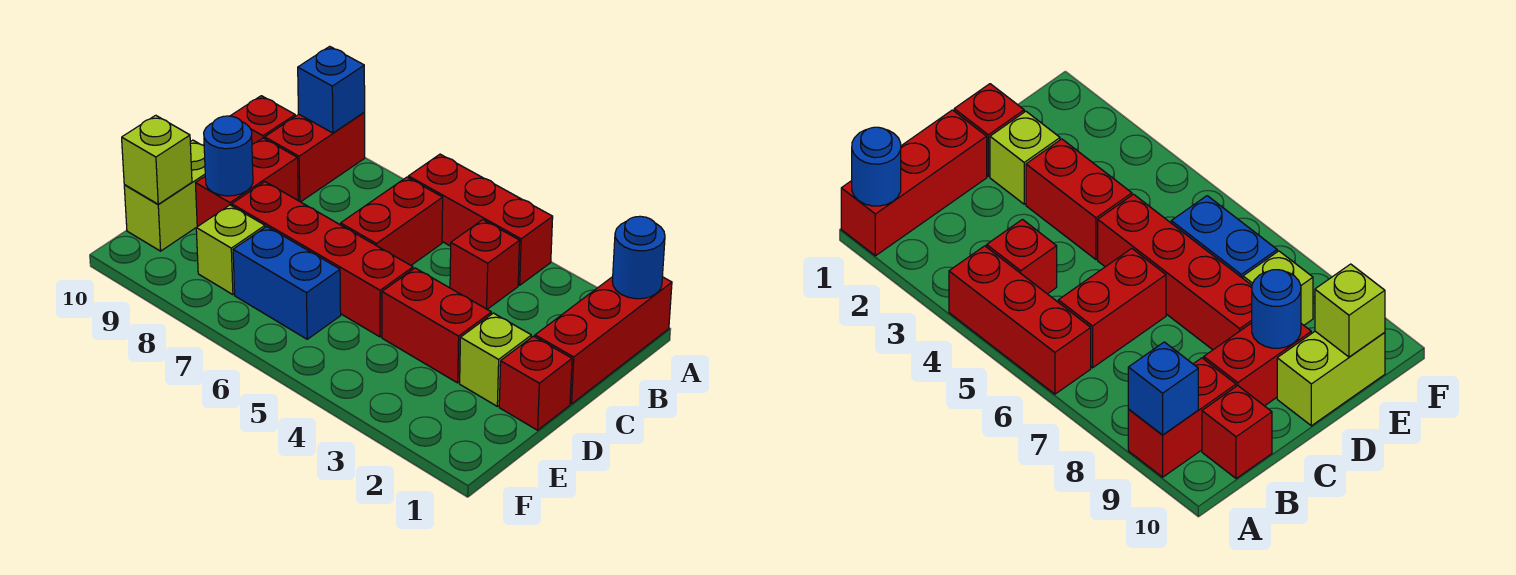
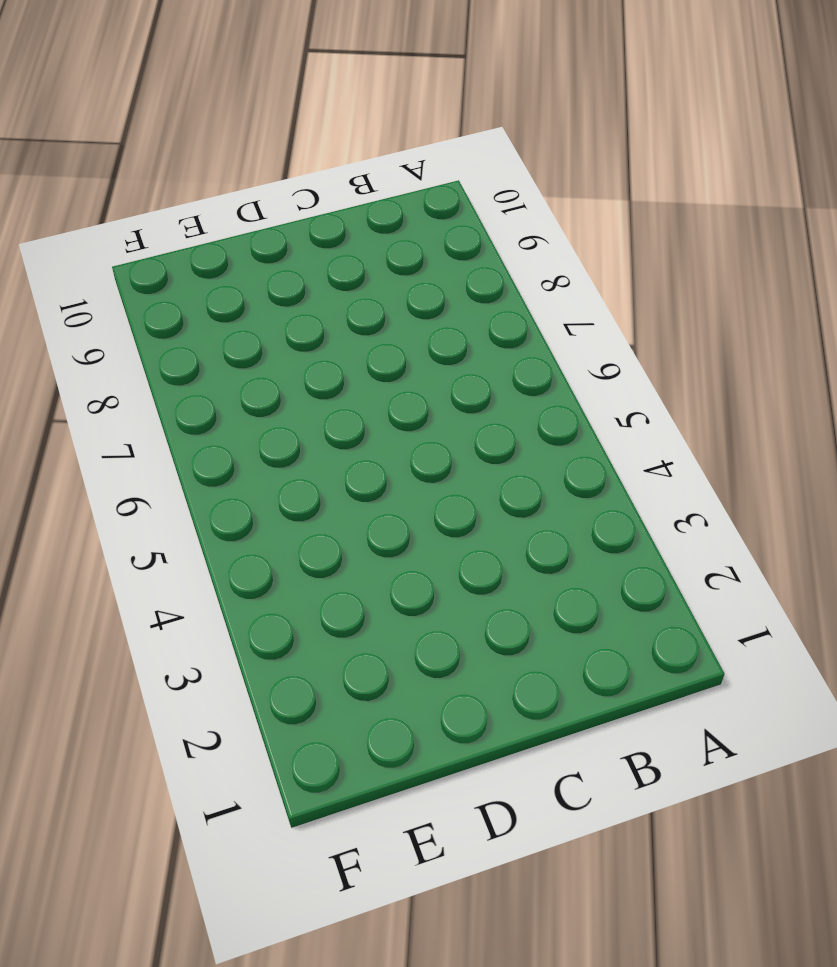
none -> red brick A1:C1 level 1
none -> red brick A4:A6 level 1
none -> red brick A9:B9 level 1

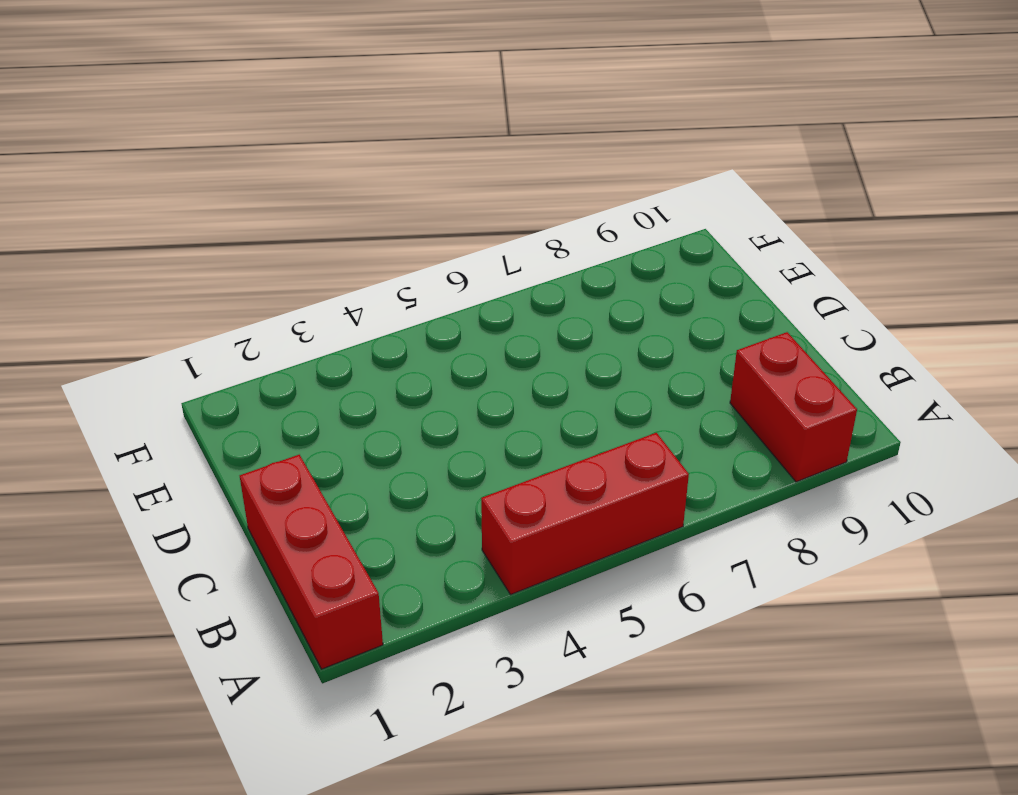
none -> red brick B4 level 1
none -> red brick B6:C6 level 1
none -> red brick B10 level 1

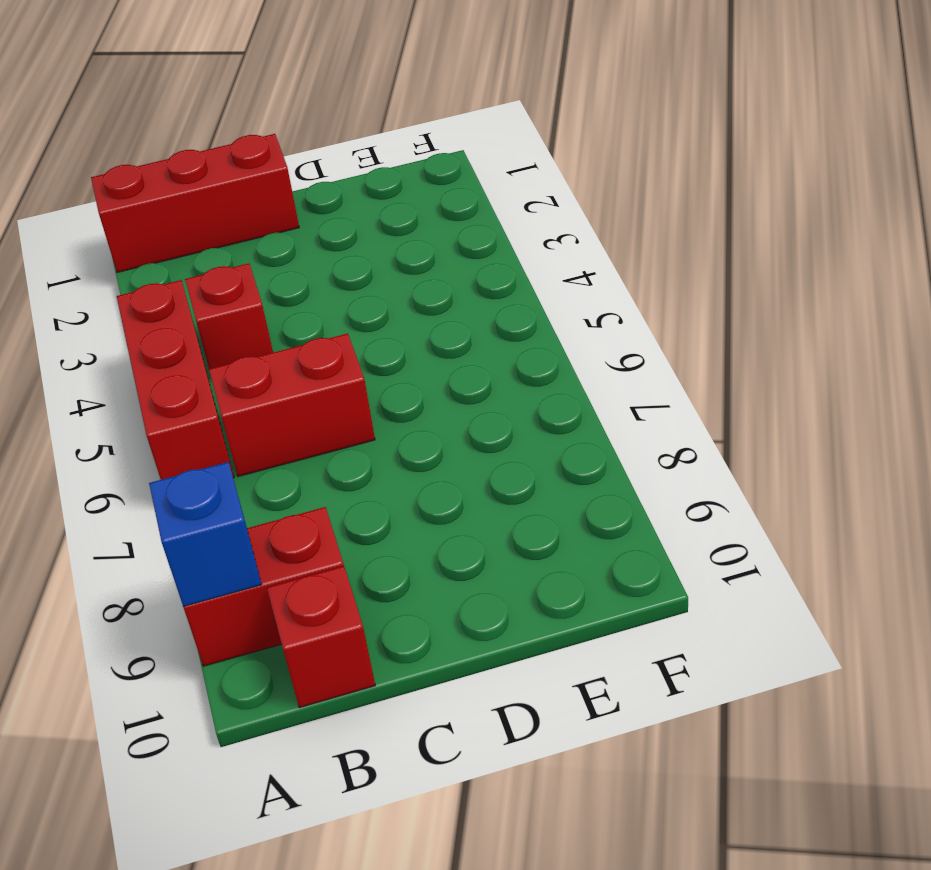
none -> red brick C9:D9 level 1
none -> red brick D1 level 1
none -> lime brick D2 level 1

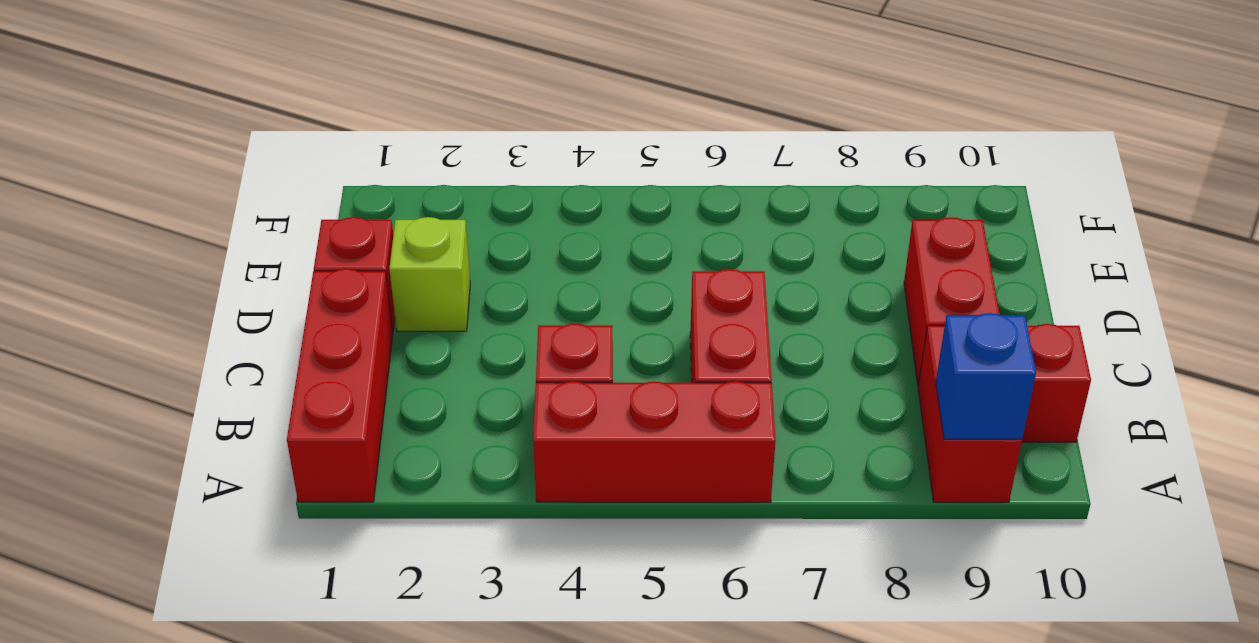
none -> red brick D3:D4 level 1
none -> red brick D5:D8 level 1
none -> lime brick D10:E10 level 1

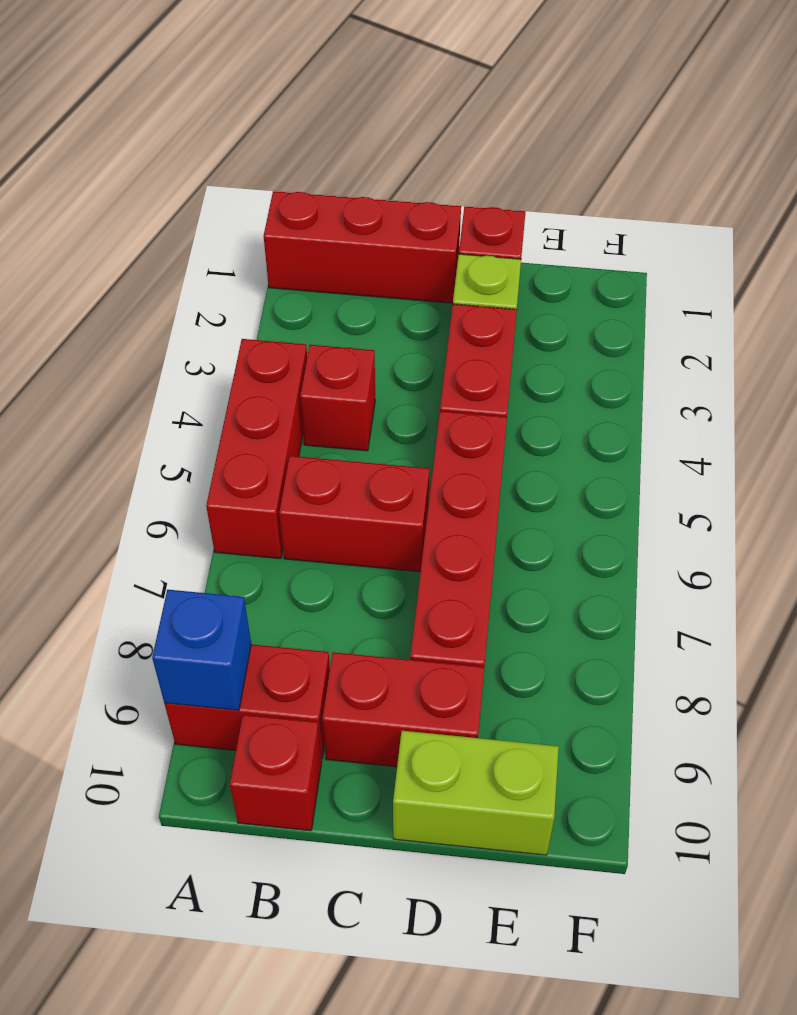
none -> blue brick E6:E7 level 1
none -> lime brick E8 level 1
none -> blue round brick A1 level 2

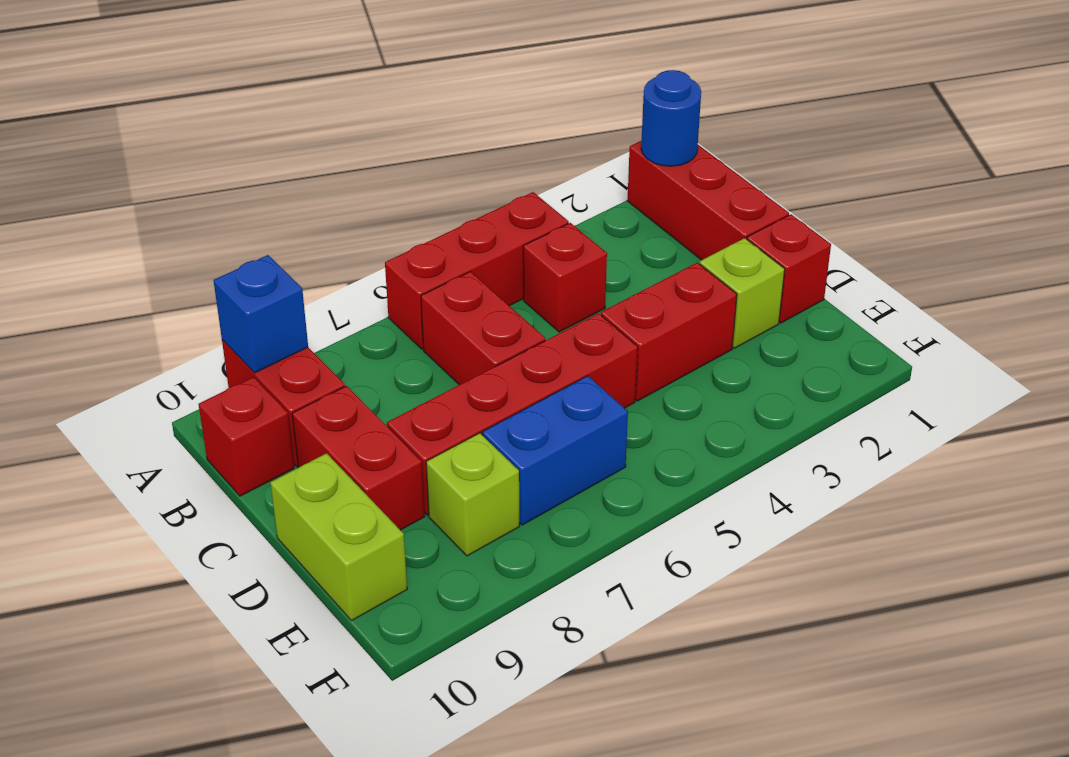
none -> blue round brick D9 level 2
none -> lime brick E10 level 2

